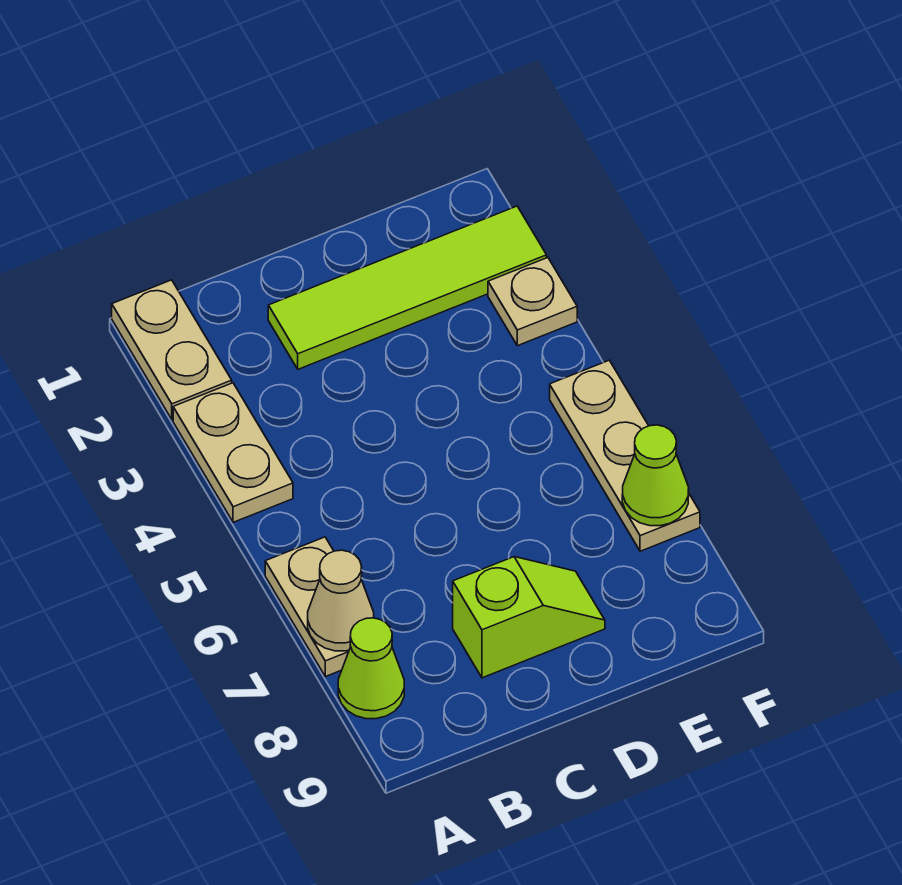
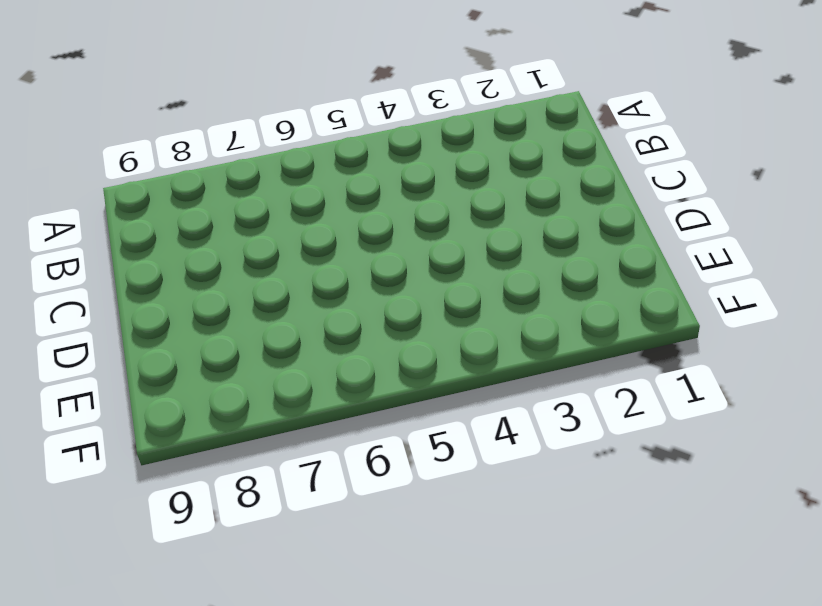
none -> tan plate A1:A2 level 1
none -> tan plate A3:A4 level 1

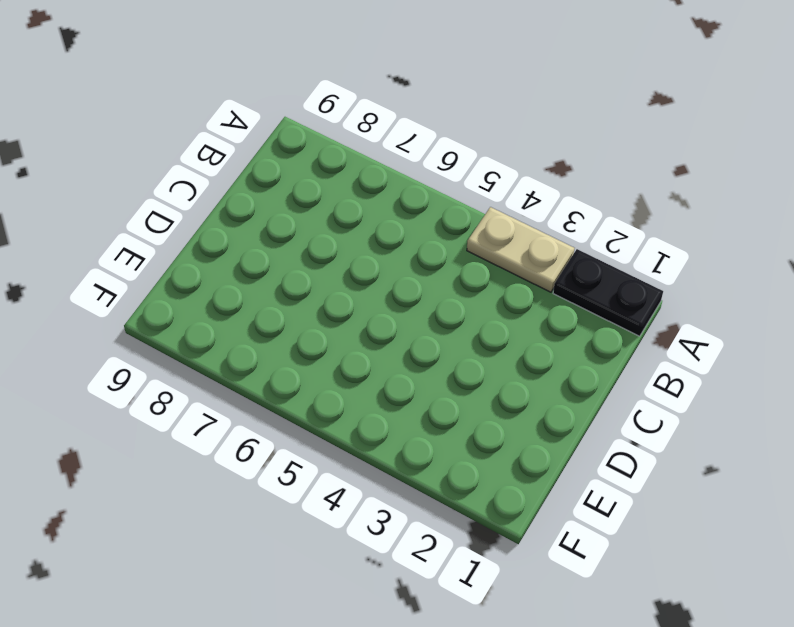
black plate A1:A2 level 1 -> tan plate A1:A2 level 1
none -> tan plate A6:A7 level 1
none -> lime cone A8 level 1

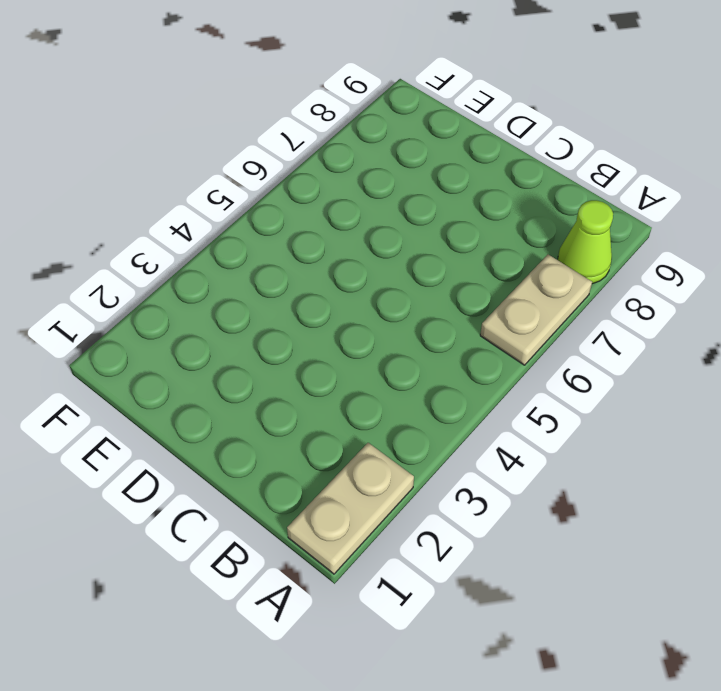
none -> tan plate A3:A4 level 1
none -> lime tile C2:F2 level 1

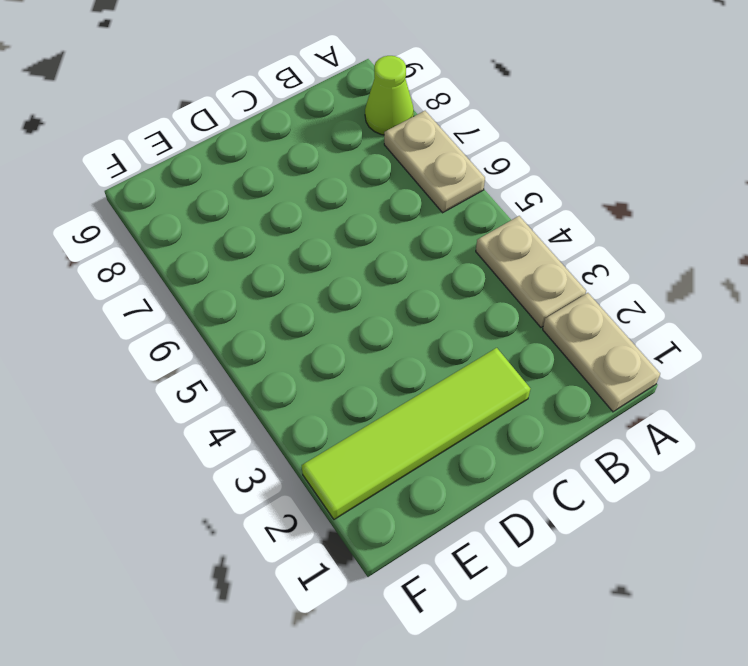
none -> lime slope C8:D8 level 1 top C
none -> tan plate F3 level 1

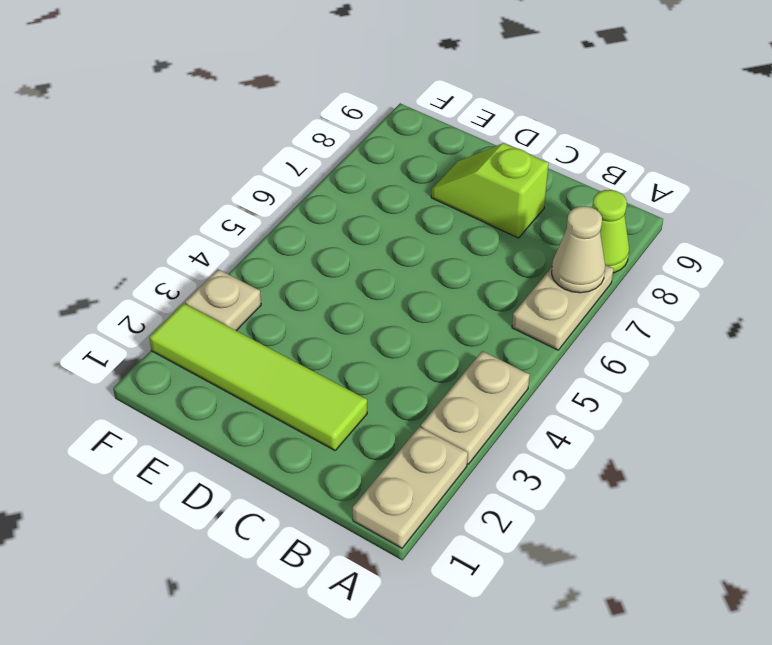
none -> tan plate F5:F7 level 1
none -> lime cone F7 level 2

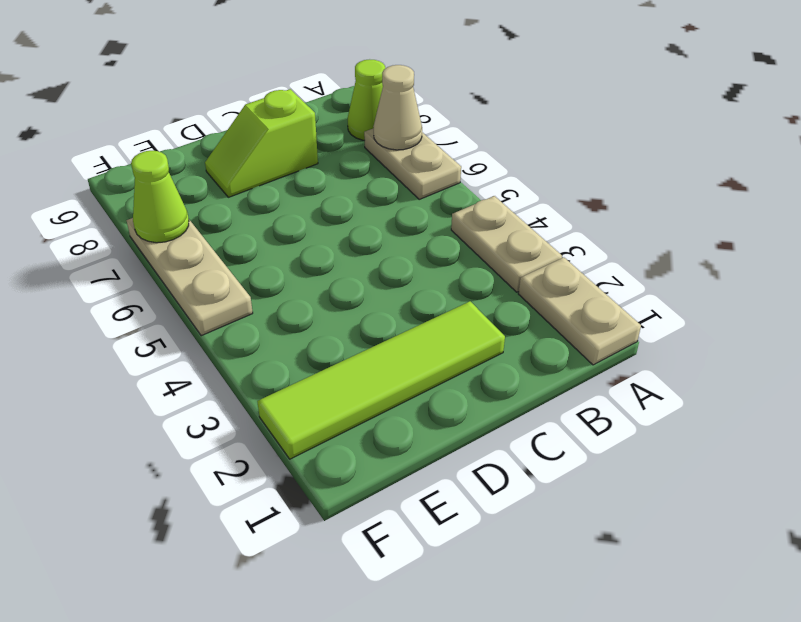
none -> tan plate F3 level 1

